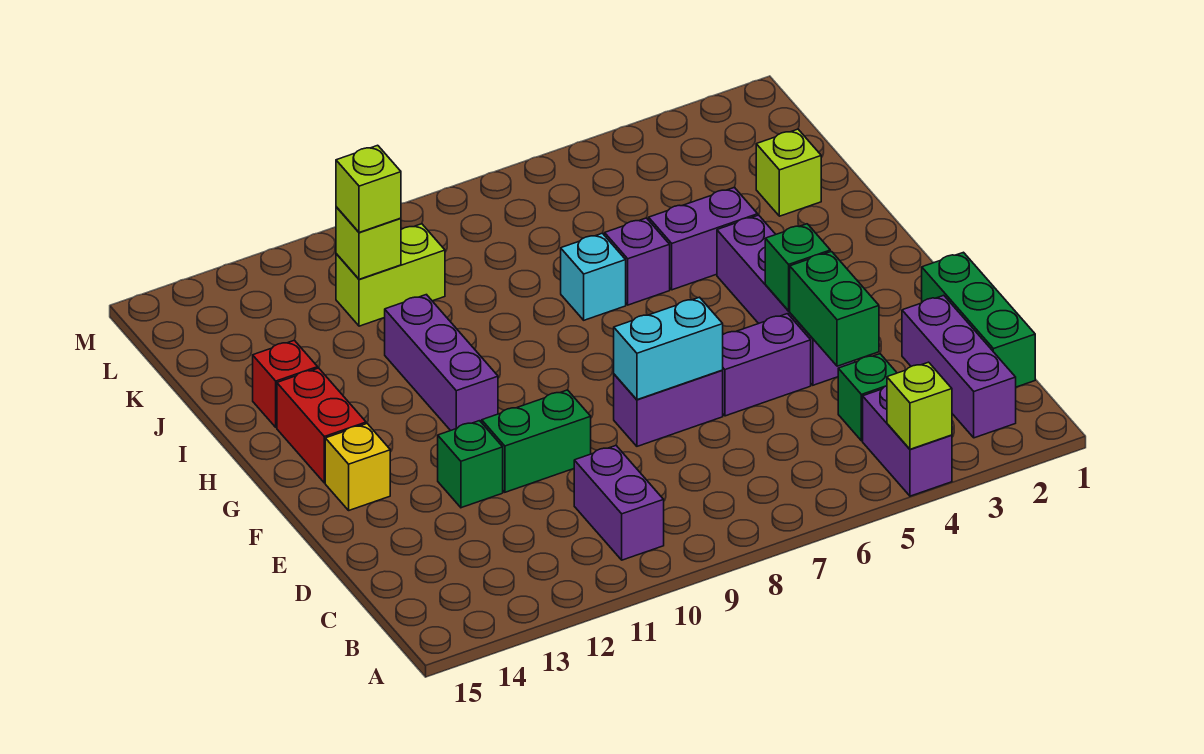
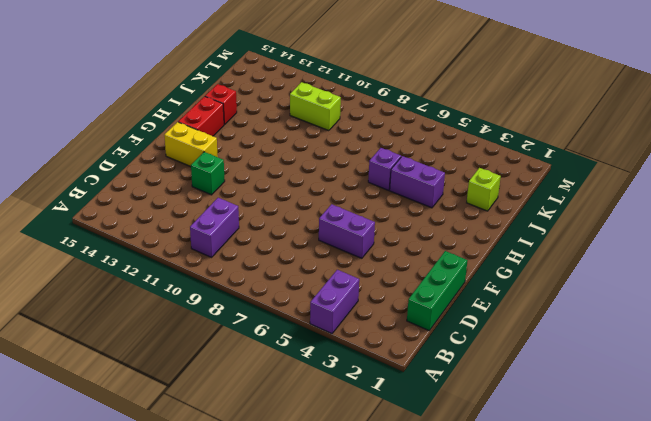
yellow brick F13:F14 level 1 -> yellow brick F14 level 1
none -> purple brick B2:D2 level 1
none -> green brick C4 level 1
none -> purple brick E4:H4 level 1

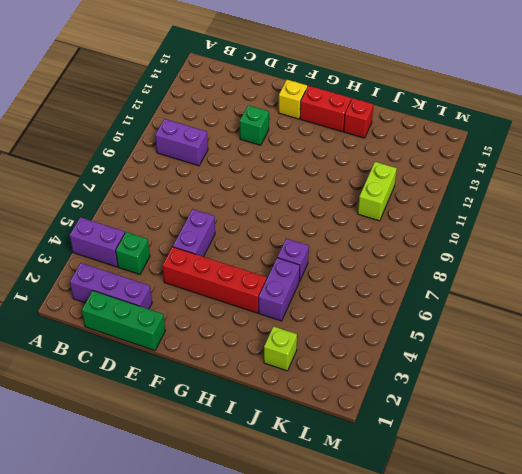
red brick E4:H4 level 1 -> purple brick E4:H4 level 1
none -> purple brick E7:E8 level 1
none -> green brick E10:E11 level 1
none -> purple brick G11:I11 level 1

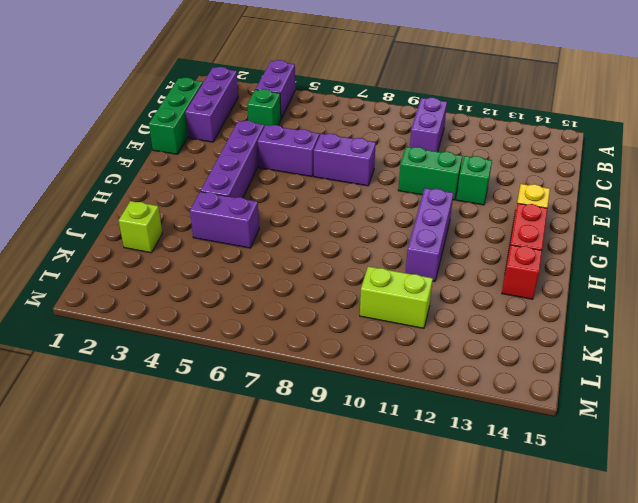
none -> purple brick I6 level 1
none -> cyan brick I7 level 1
none -> lime brick A4 level 2

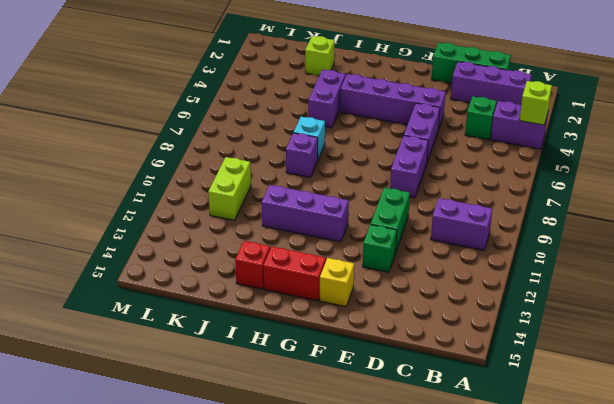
purple brick I8 level 1 -> purple brick I6 level 1
none -> green brick D4:E4 level 2
none -> cyan brick E7:E8 level 2
none -> green brick F4 level 2

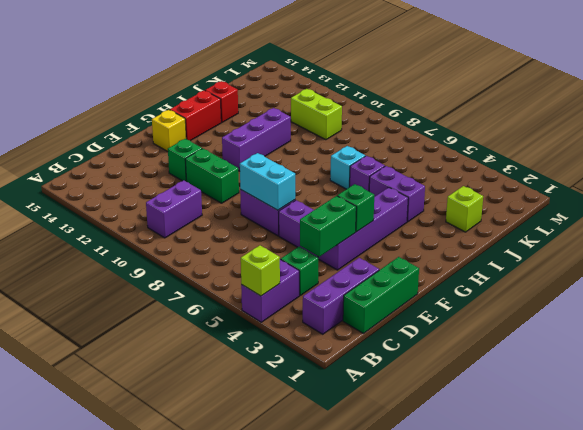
none -> lime brick K11 level 2
none -> lime brick K11 level 3

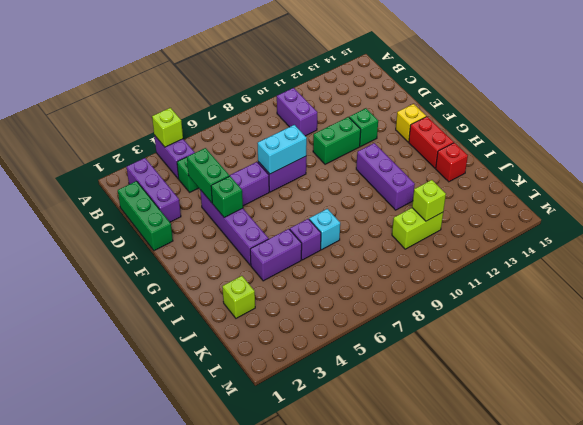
none -> lime brick K11 level 3

